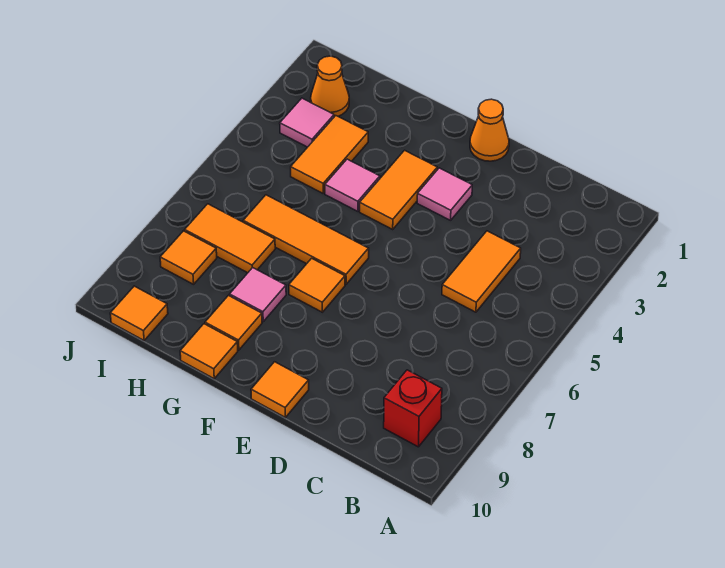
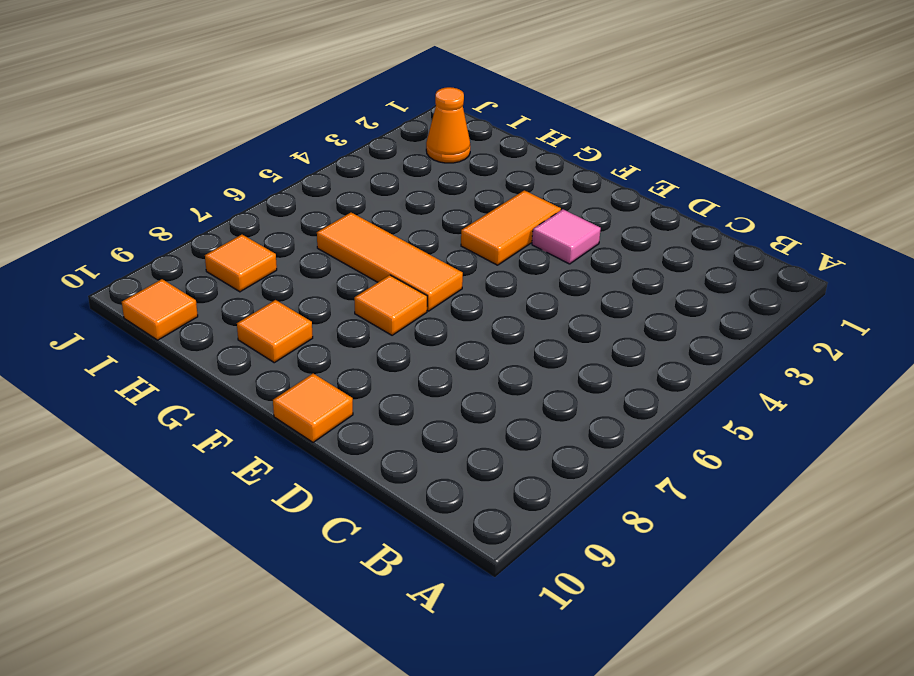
none -> red brick B9 level 1
none -> orange tile C4:C5 level 1
none -> orange cone E1 level 1

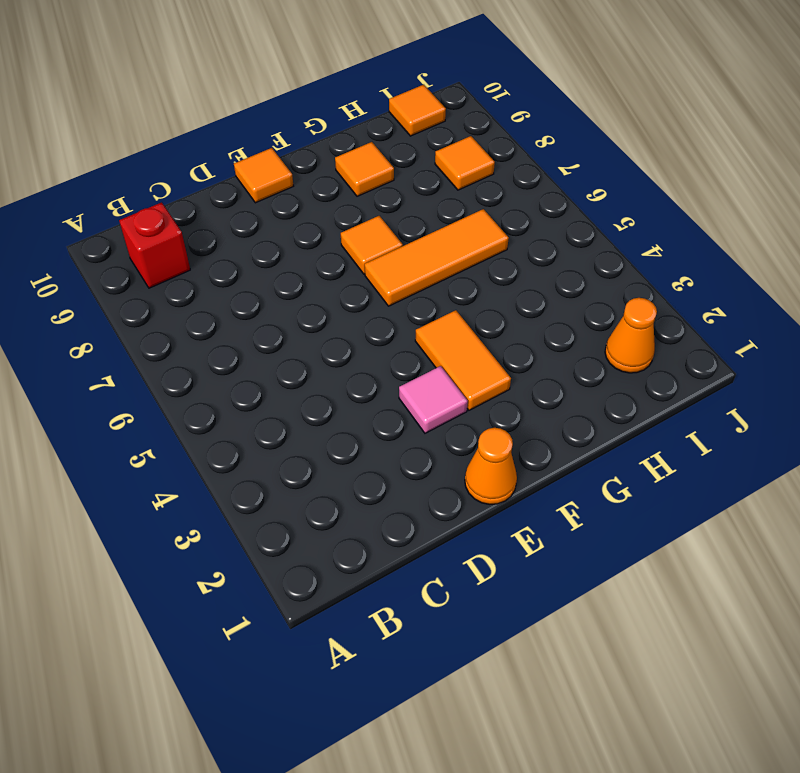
none -> orange tile C4:C5 level 1
none -> pink tile G4 level 1
none -> pink tile G8 level 1

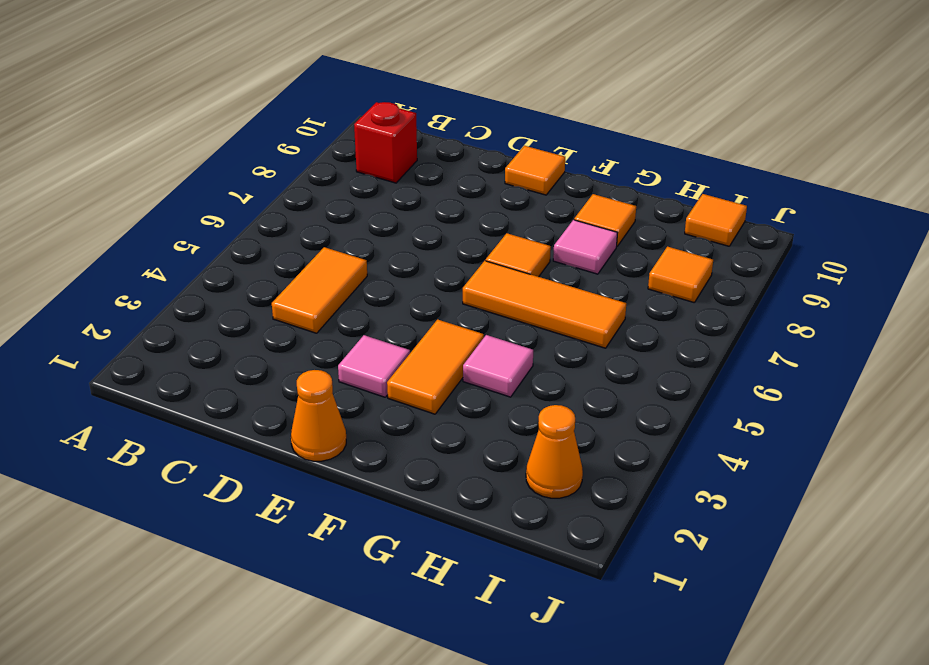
none -> orange tile G10 level 1
none -> orange tile H3:H4 level 1
none -> orange tile H7:I7 level 1

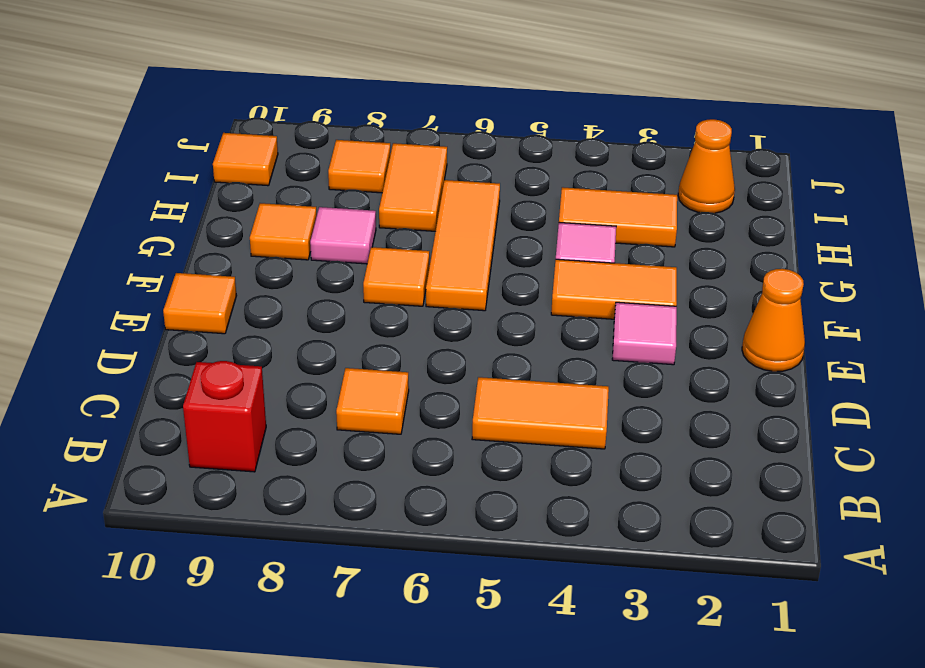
orange tile C7 level 1 -> orange tile G10 level 1
none -> pink tile I3 level 1

